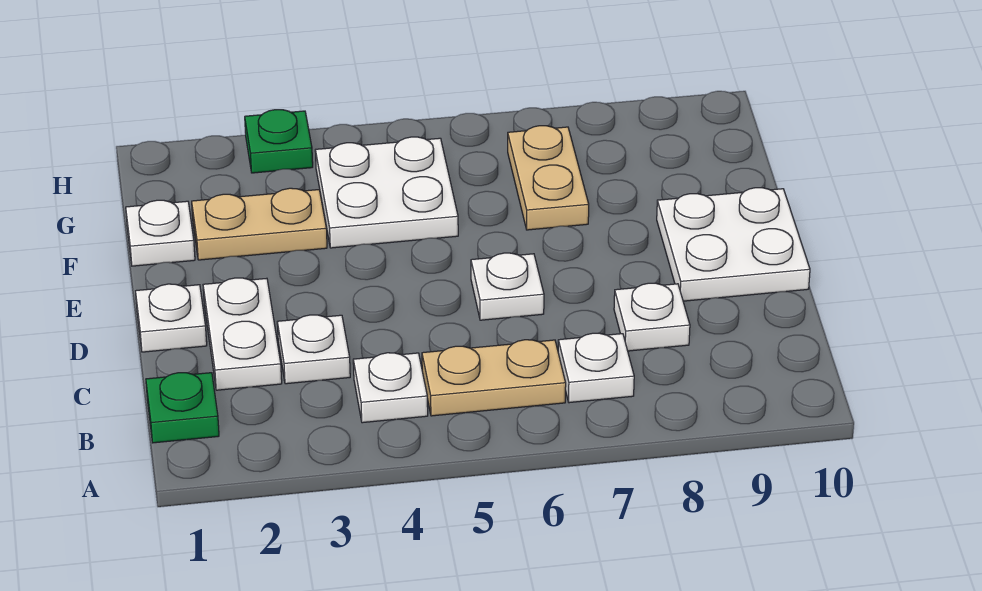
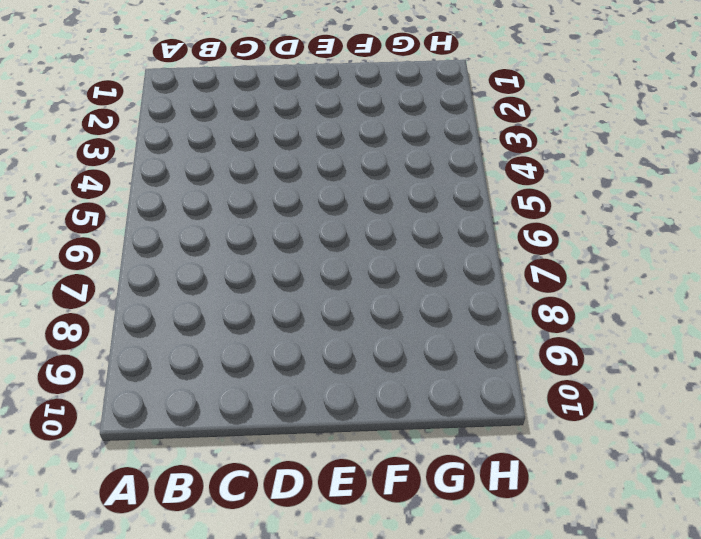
none -> green plate B1 level 1
none -> white plate B4 level 1
none -> tan plate B5:B6 level 1

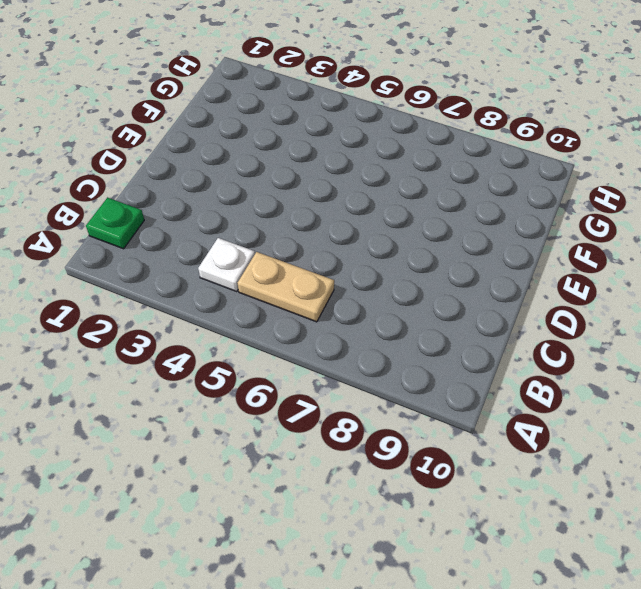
none -> white plate B7 level 1
none -> white plate C2:D2 level 1
none -> white plate C3 level 1

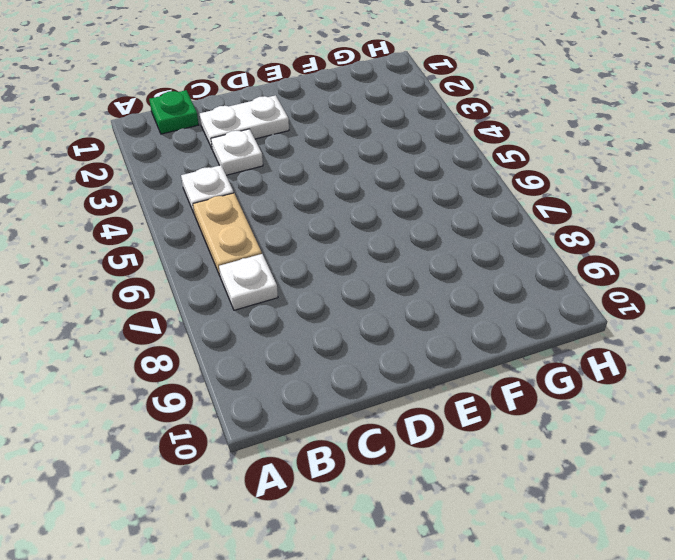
none -> white plate C8 level 1
none -> white plate D1 level 1
none -> white plate D6 level 1

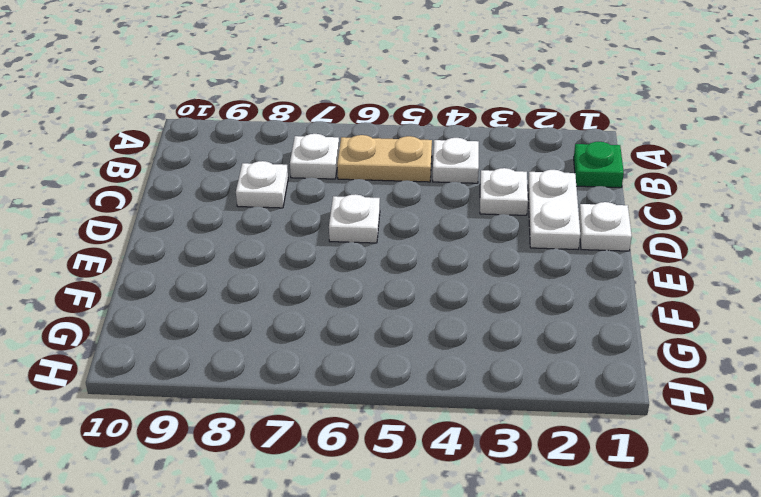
none -> white plate D9:E10 level 1
none -> white plate F1 level 1
none -> tan plate F2:F3 level 1

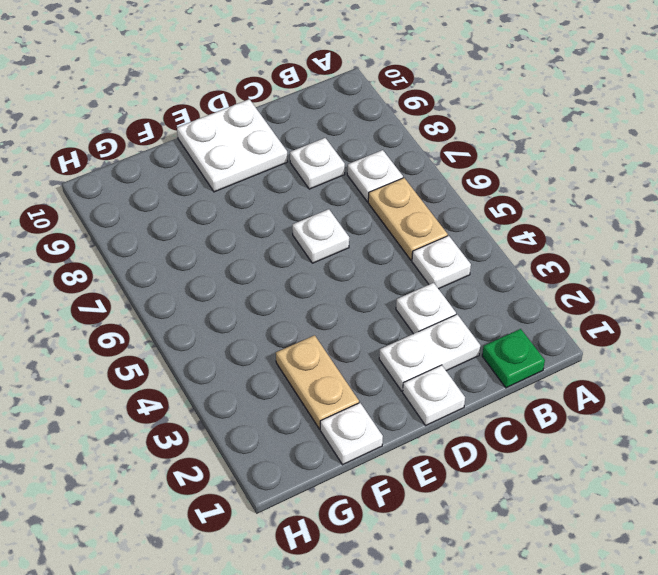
none -> white plate F4:G5 level 1
none -> tan plate F7:G7 level 1
none -> green plate H3 level 1

